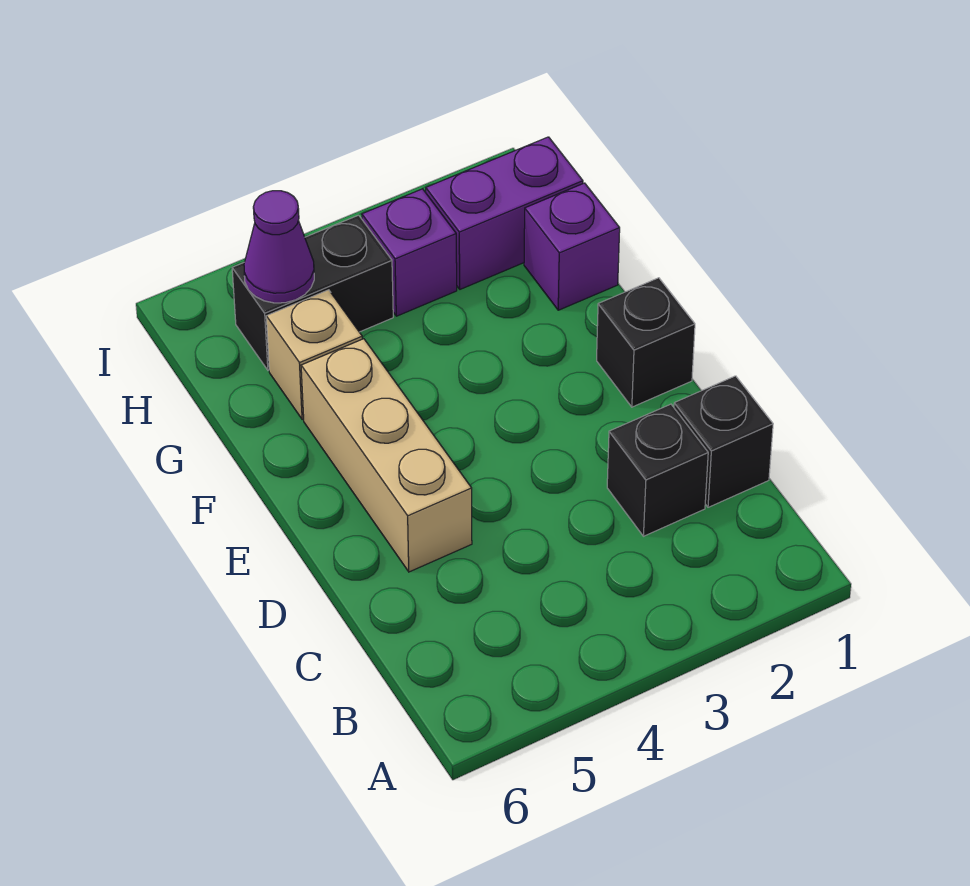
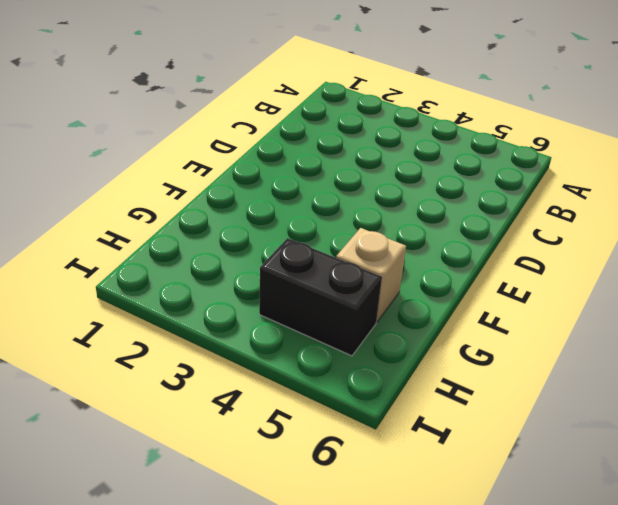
none -> black brick C1 level 1
none -> black brick C2 level 1

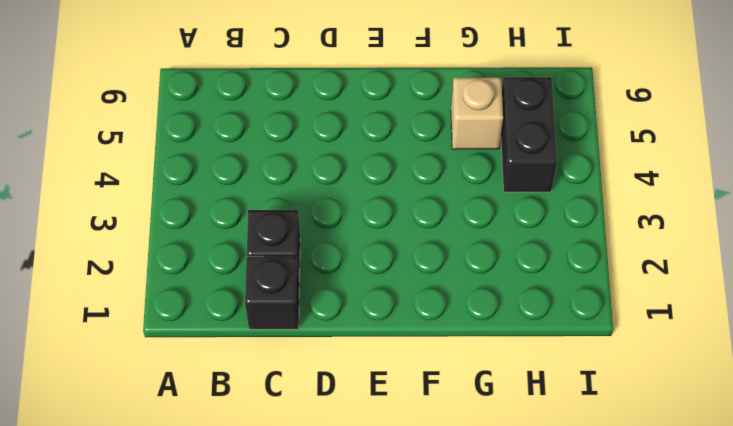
none -> tan brick D5:F5 level 1
none -> black brick E1 level 1

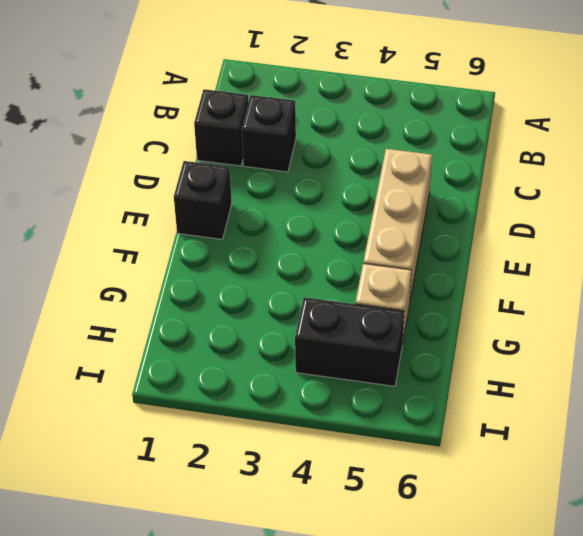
none -> purple brick G1 level 1
none -> purple brick H1:H2 level 1

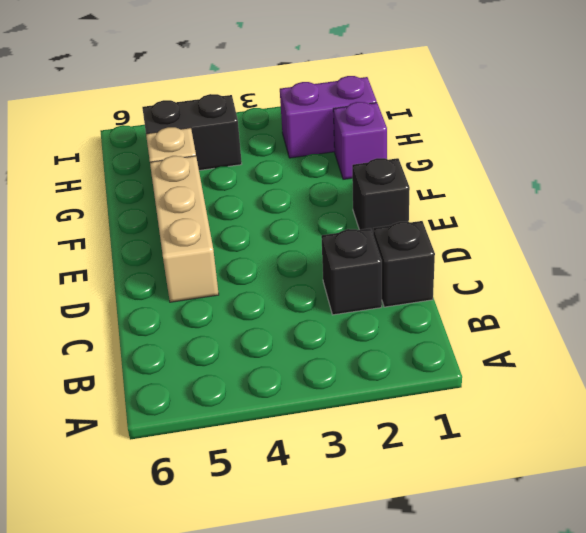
none -> purple brick H3 level 1
none -> purple cone H5 level 2

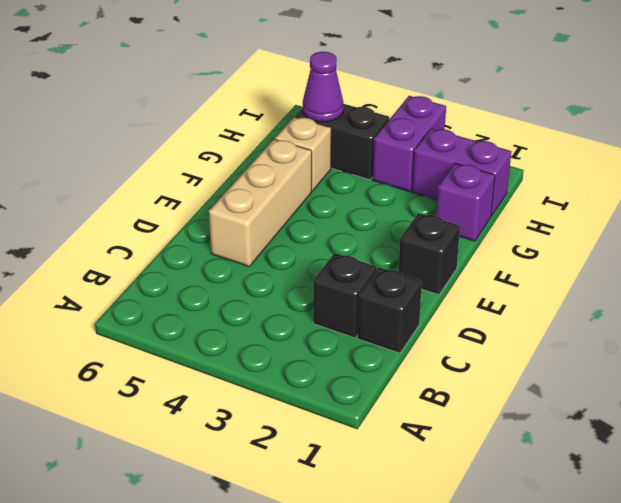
purple brick H3:I3 level 1 -> purple brick H3 level 1

